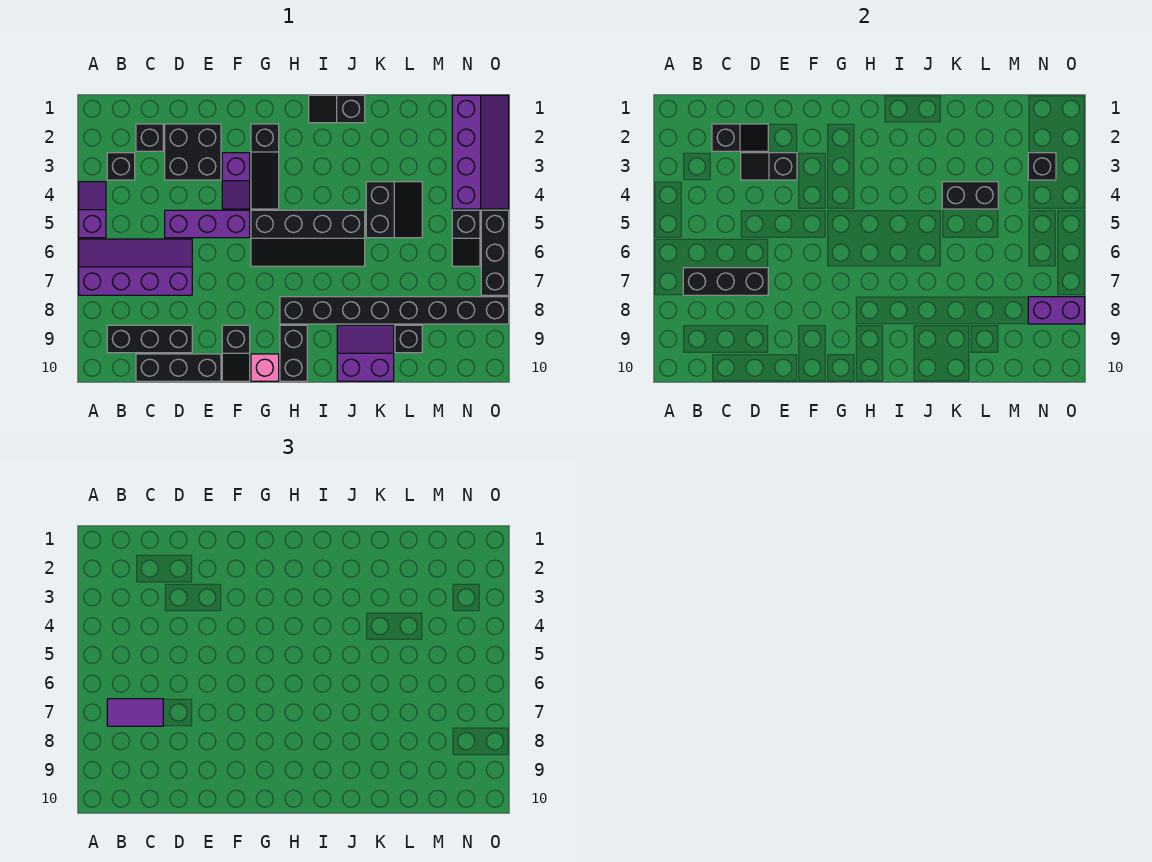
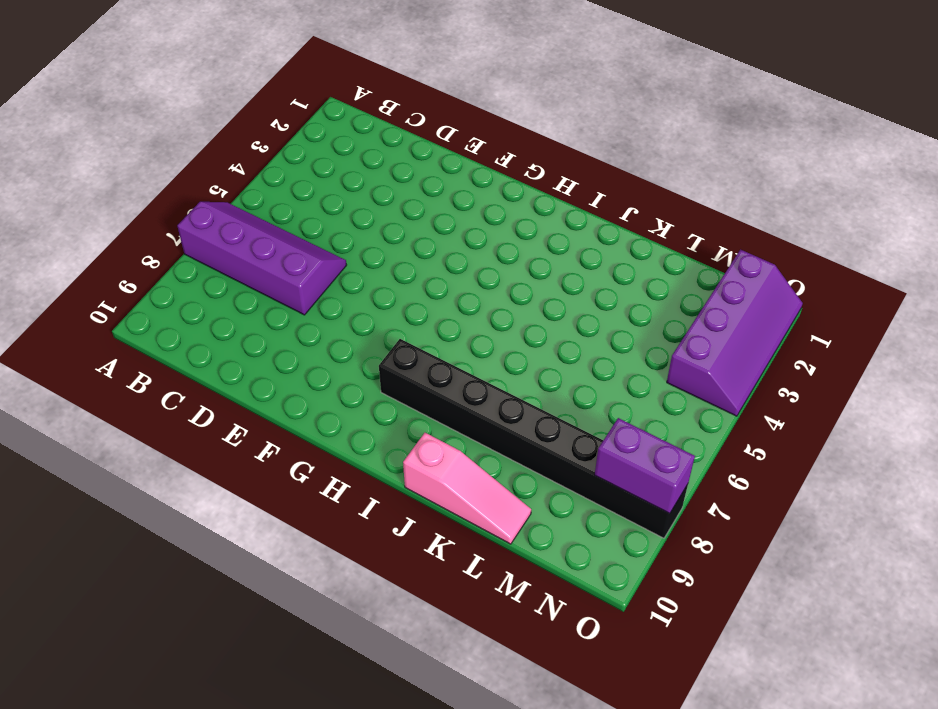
pink slope J10:L10 level 1 top J -> purple slope J9:K10 level 1 top 10
none -> purple slope A4:A5 level 1 top 5
none -> black brick B3 level 1
none -> black brick B9:D9 level 1

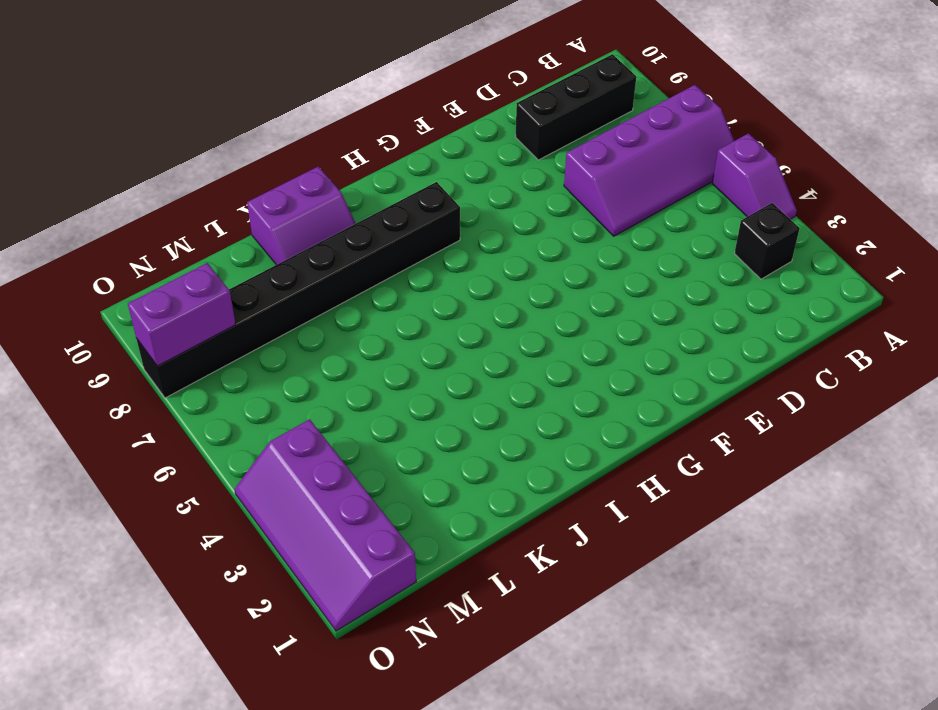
none -> black brick C2 level 1
none -> black brick C10:E10 level 1
none -> black brick D2:E3 level 1

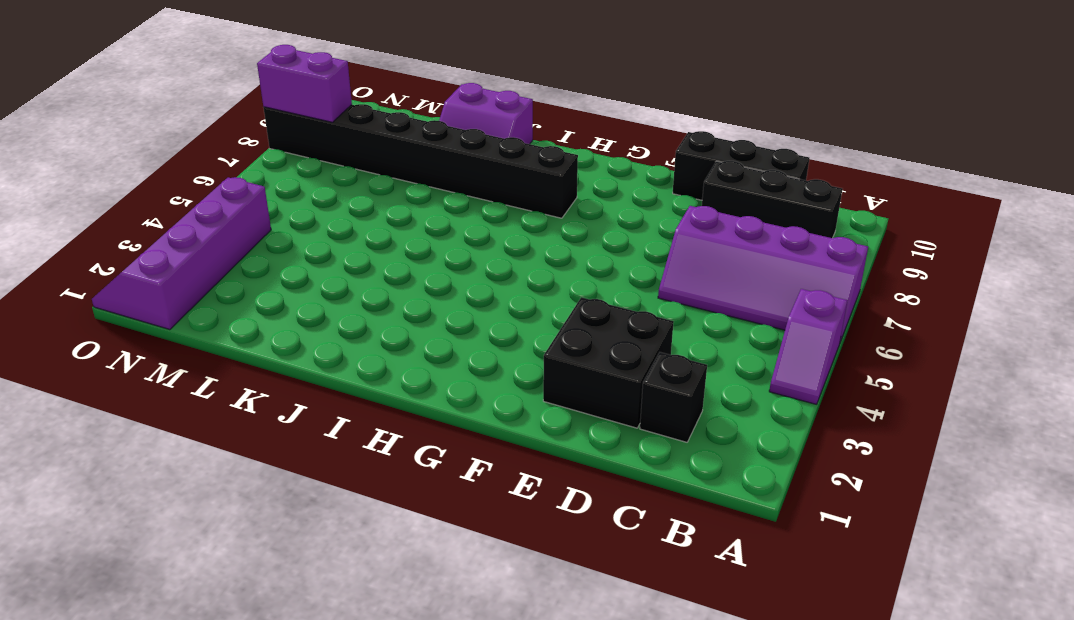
none -> black brick B3 level 1
none -> purple brick D5:F5 level 1
none -> purple slope F3:F4 level 1 top 3

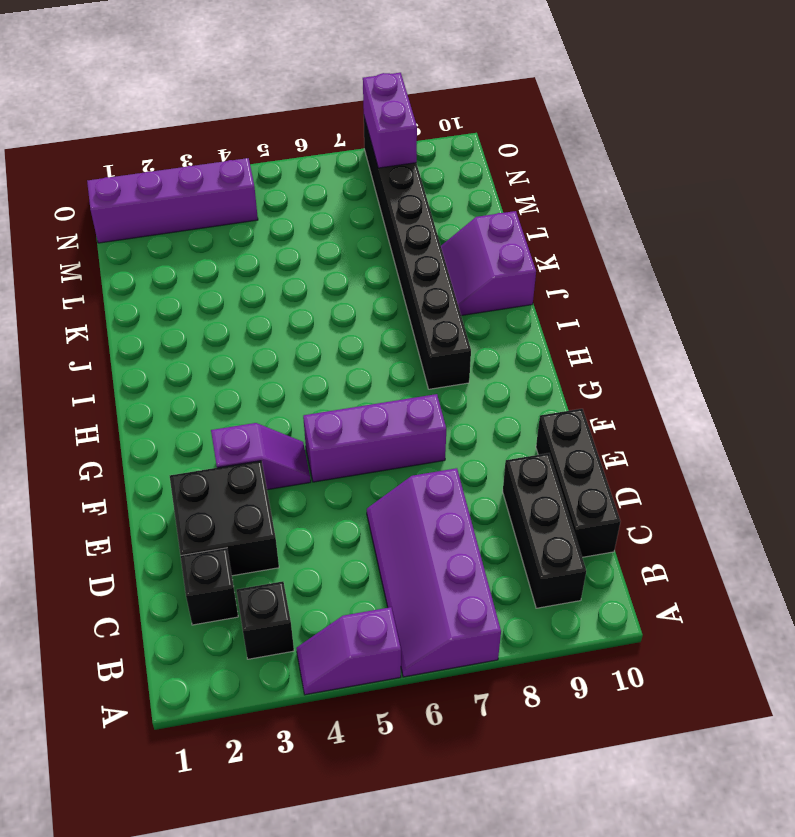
purple brick F5:F7 level 1 -> purple brick D5:F5 level 1
none -> black slope F9:F10 level 1 top 9
none -> black slope G2:G4 level 1 top 2
none -> black slope G5:J6 level 1 top 5

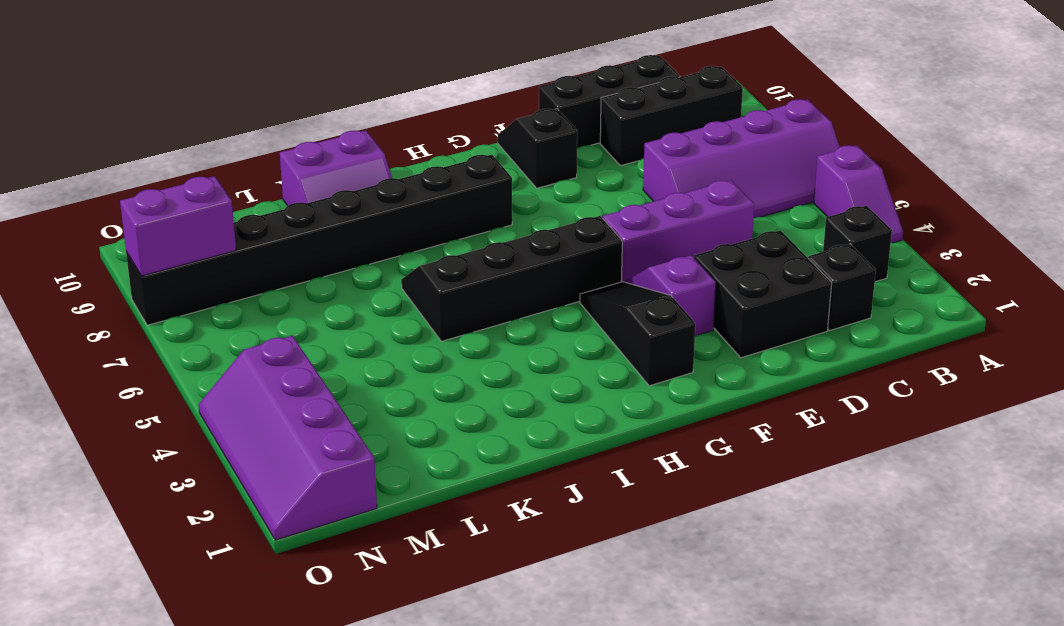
none -> pink brick G10 level 1
none -> black brick H9:H10 level 1
none -> black slope I1:J1 level 1 top J

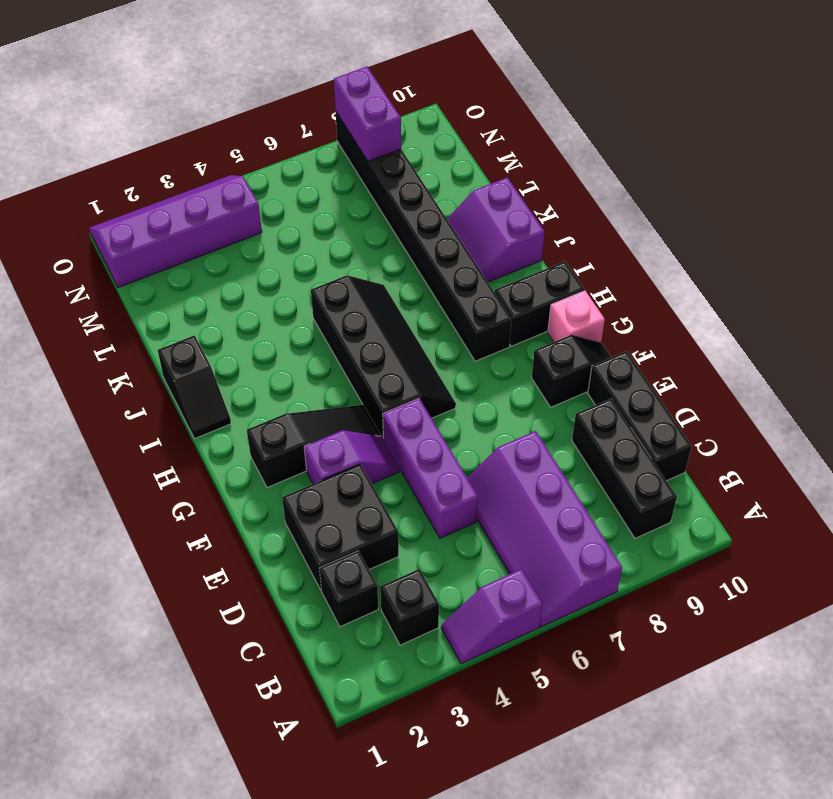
none -> black slope K4:L5 level 1 top K
none -> black brick L9 level 1
none -> black slope N5:N6 level 1 top 5

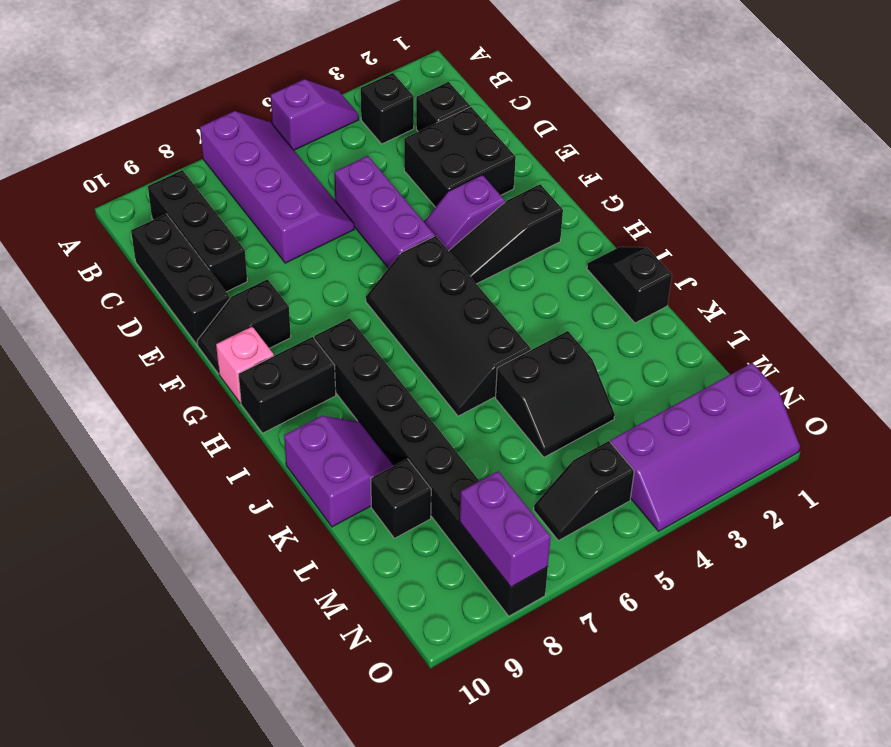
none -> black brick O5:O7 level 1
none -> black brick B7:D7 level 2
none -> black slope C2:D2 level 2 top C

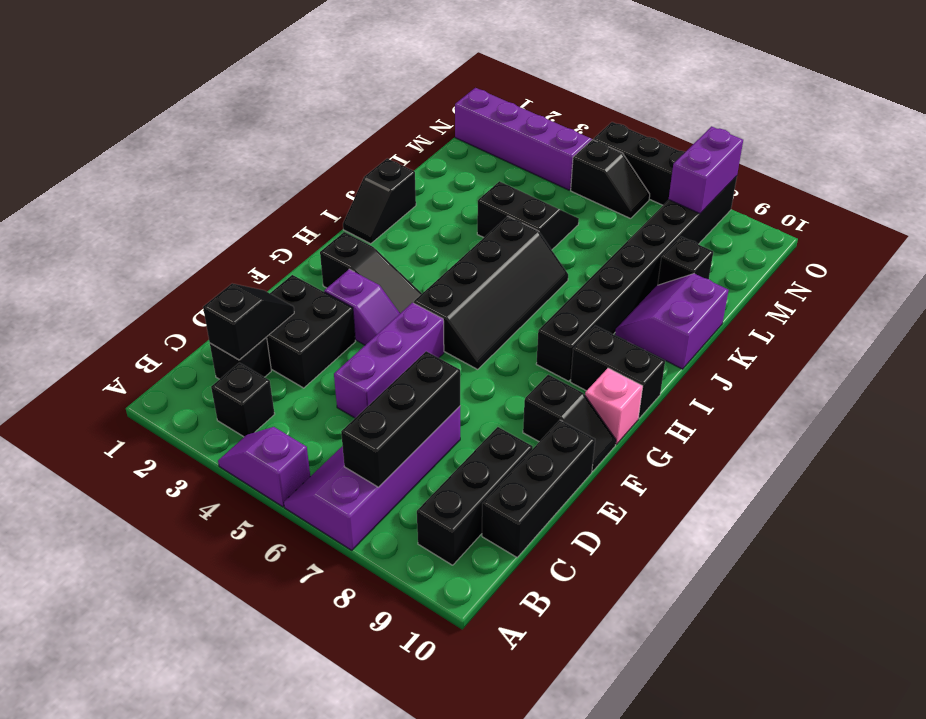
none -> black slope D3:E3 level 2 top E
none -> black brick K4:L4 level 2
none -> black brick N3 level 2

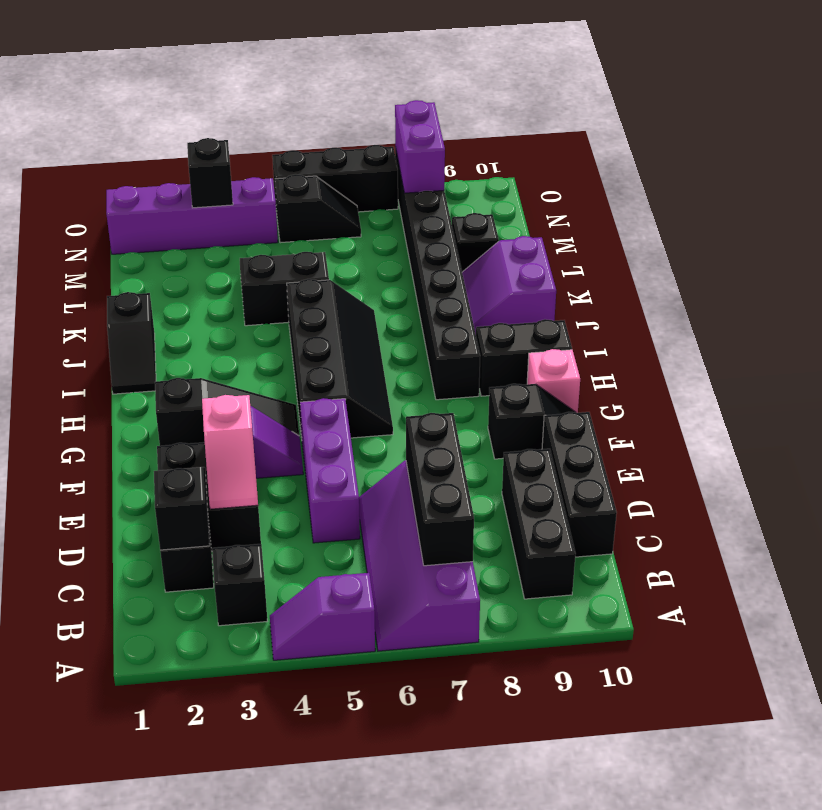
pink slope D3:E3 level 2 top E -> black slope D3:E3 level 2 top E
none -> black brick K4:L4 level 2
none -> purple tile B7:C7 level 3

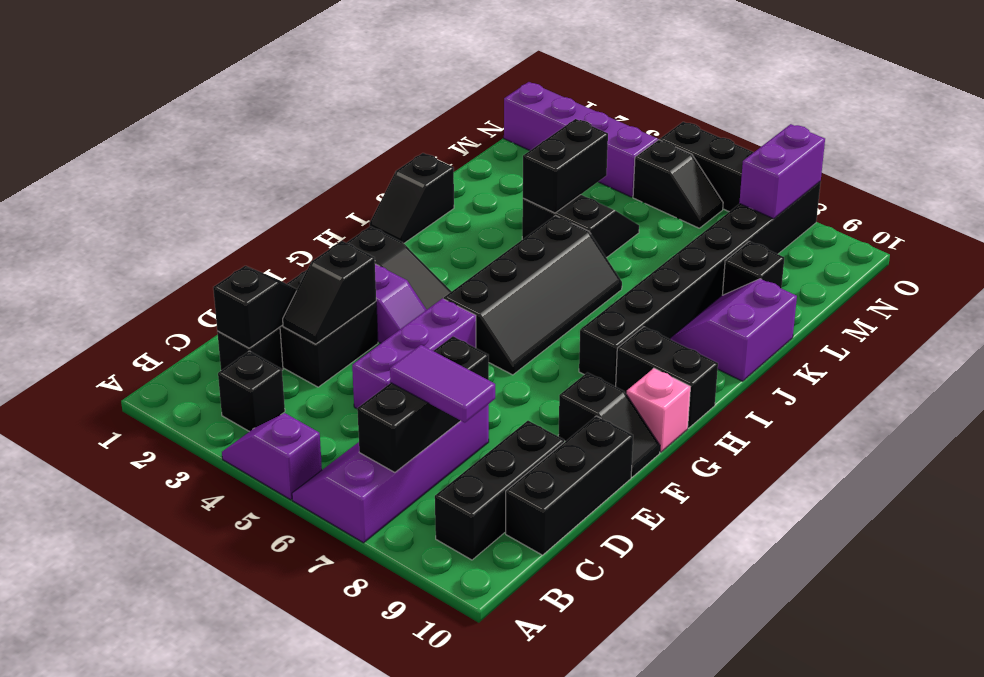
purple tile C7:C8 level 3 -> purple tile B7:C7 level 3
none -> black brick N3 level 2

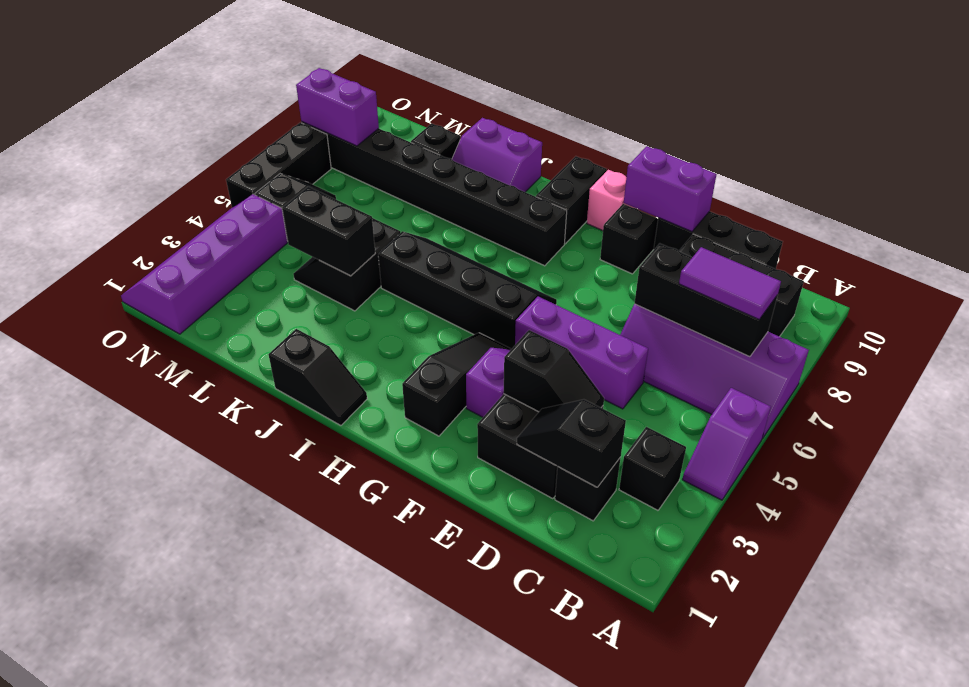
purple brick E10:F10 level 2 -> none
none -> black brick N3 level 2

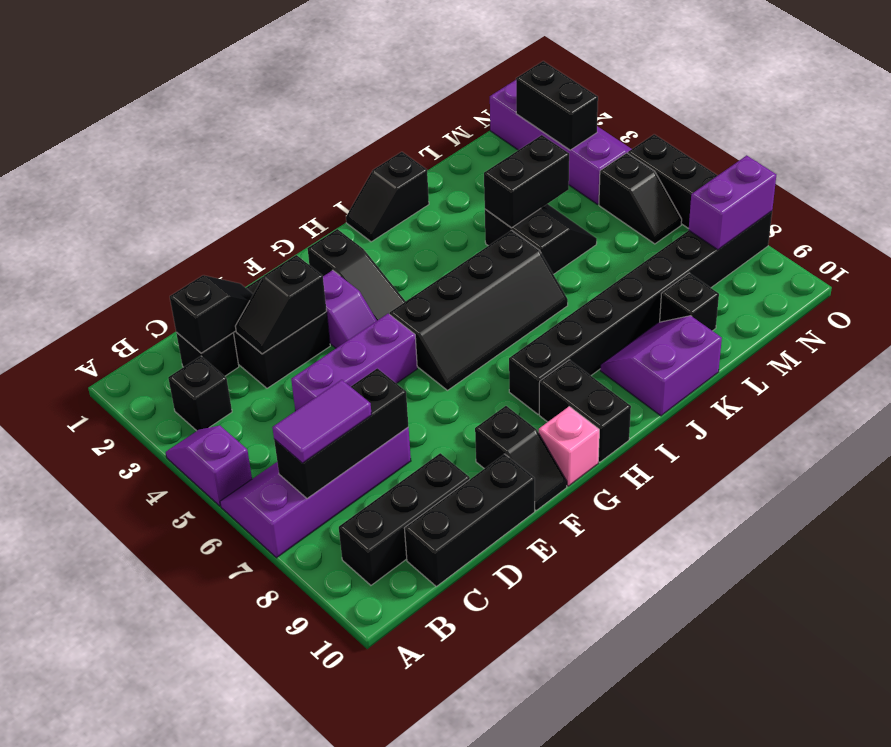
black brick N2:N3 level 2 -> black brick N3 level 2

